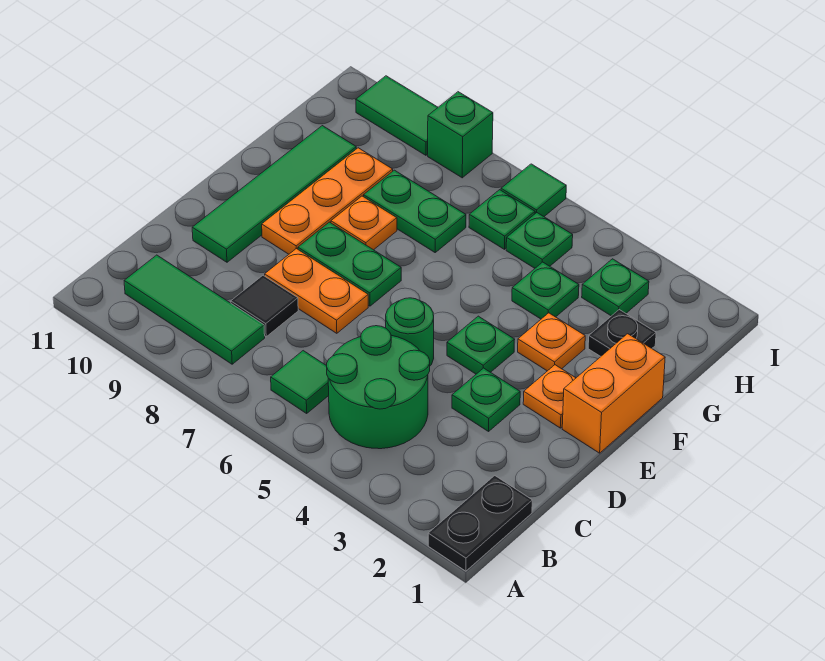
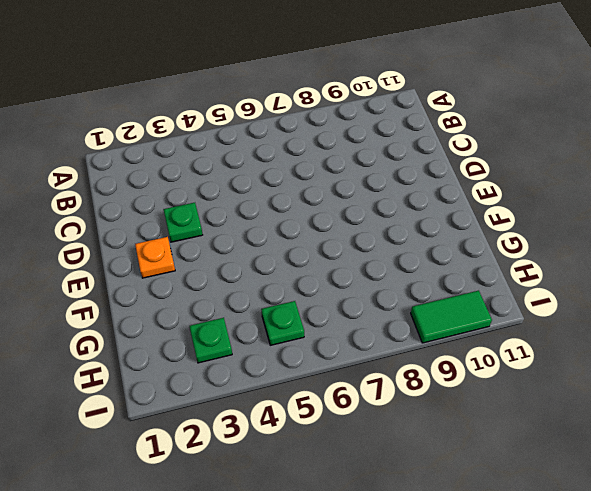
none -> black plate A1:B1 level 1
none -> green round brick B4:C5 level 1
none -> green tile B6 level 1

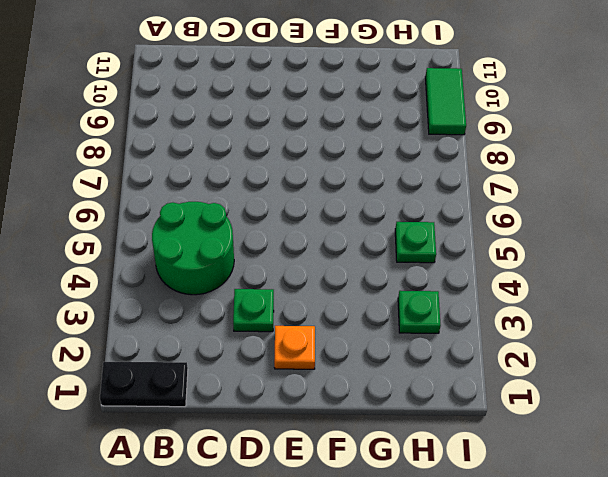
none -> green tile B6 level 1
none -> green tile B8:B10 level 1
none -> black tile C8 level 1

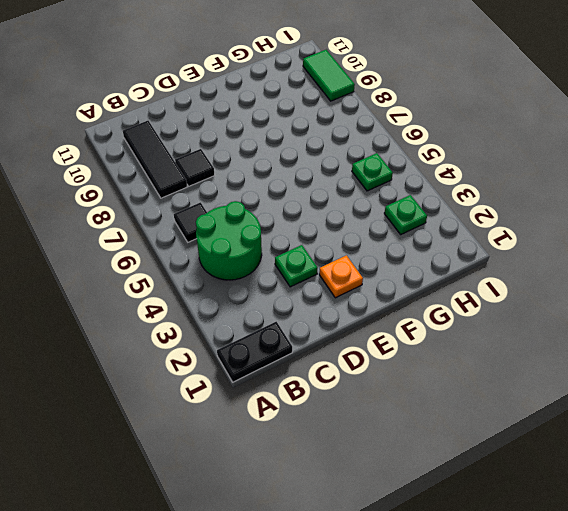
black tile B6 level 1 -> green tile B6 level 1
black tile B8:B10 level 1 -> green tile B8:B10 level 1
none -> green round brick D5 level 1
none -> orange plate D7:D8 level 1
none -> green tile D10:G10 level 1

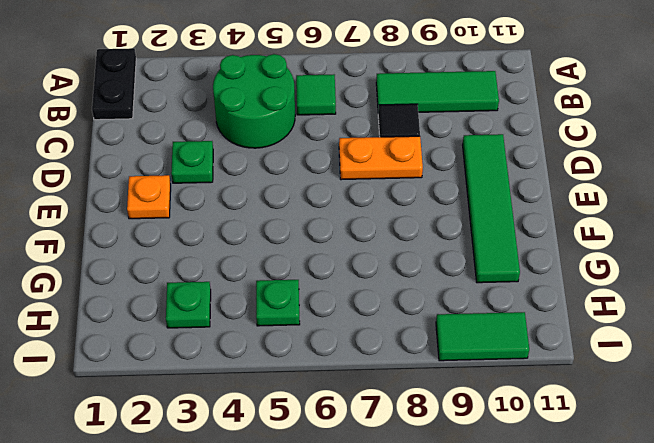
none -> green round brick D5 level 1
none -> orange brick E1:F1 level 1
none -> green plate E4 level 1

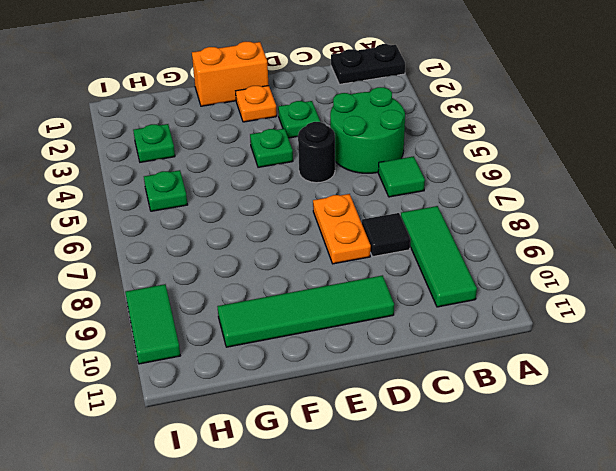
black round brick D5 level 1 -> green round brick D5 level 1
none -> green plate E7:E8 level 1
none -> orange plate E9:G9 level 1
none -> orange plate F3 level 1

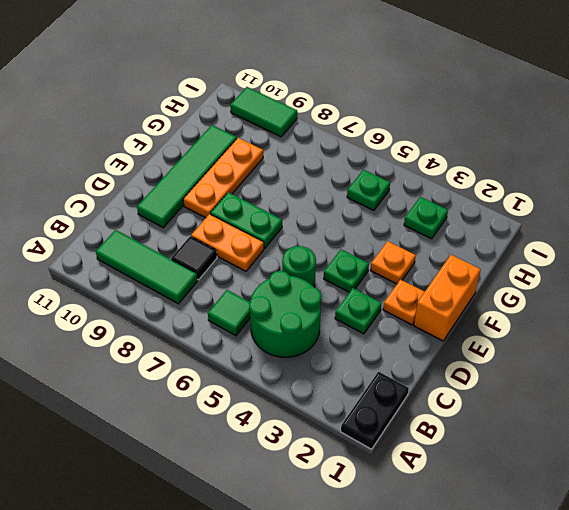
none -> orange plate F8 level 1
none -> black plate G2 level 1
none -> green plate G4 level 1

